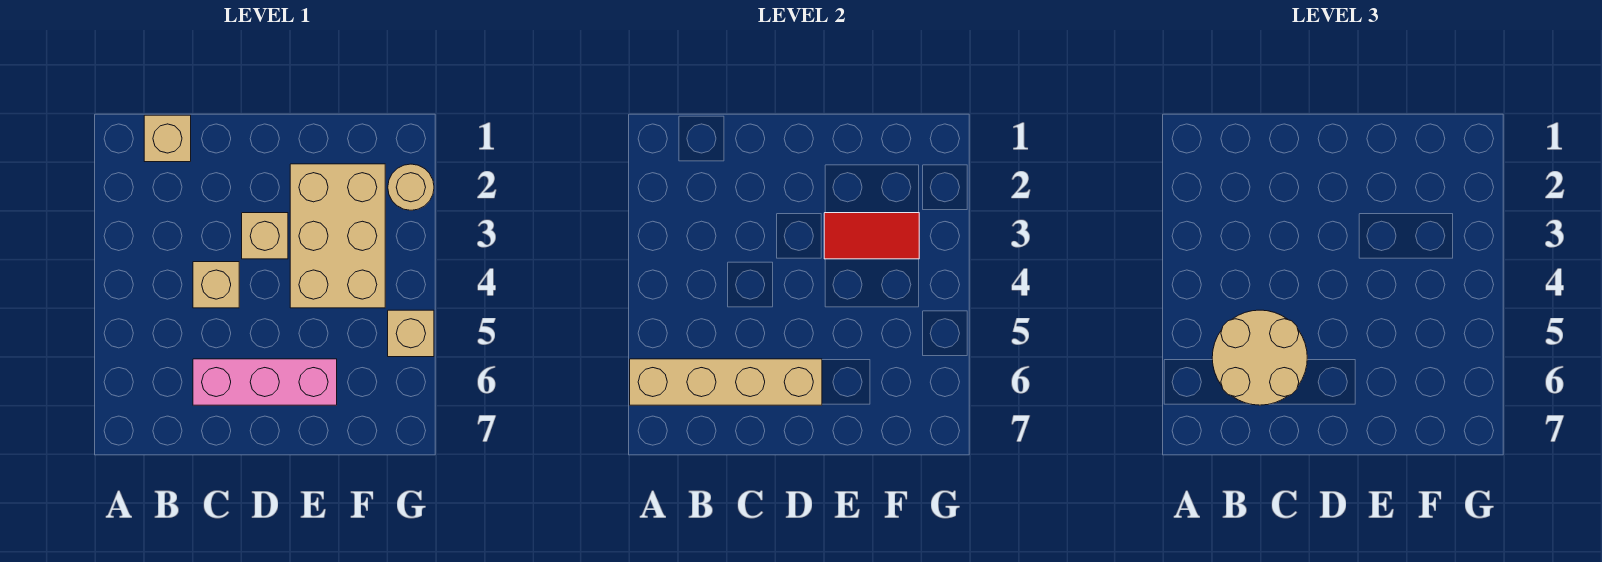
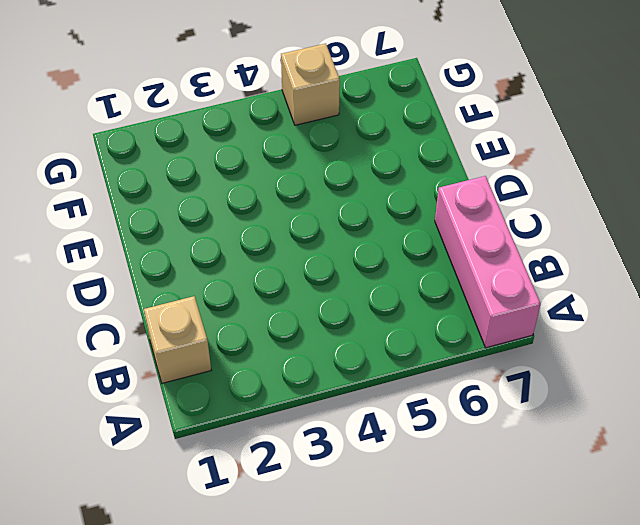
pink brick A7:C7 level 1 -> pink brick C6:E6 level 1
none -> tan brick C4 level 1
none -> tan brick D3 level 1

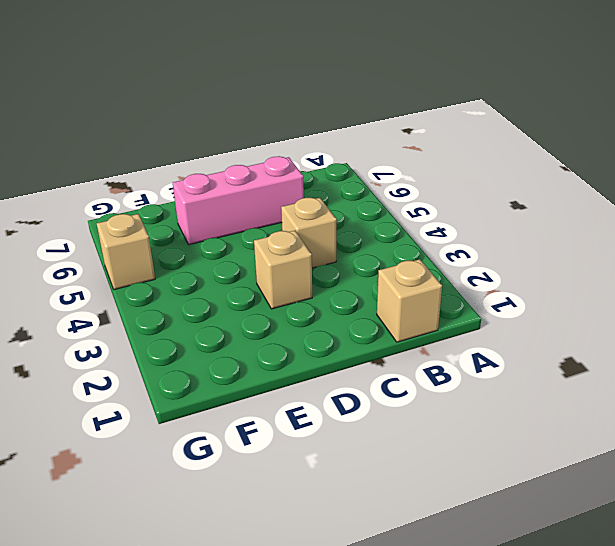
none -> tan brick E2:F4 level 1
none -> tan round brick G2 level 1

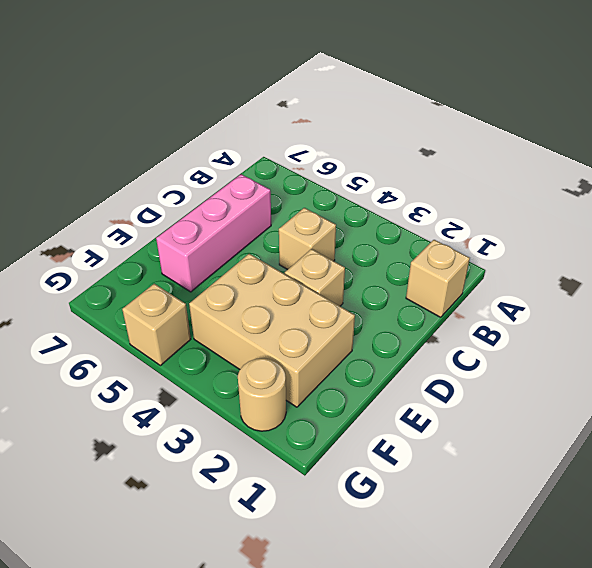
none -> tan brick A6:D6 level 2
none -> red tile E3:F3 level 2

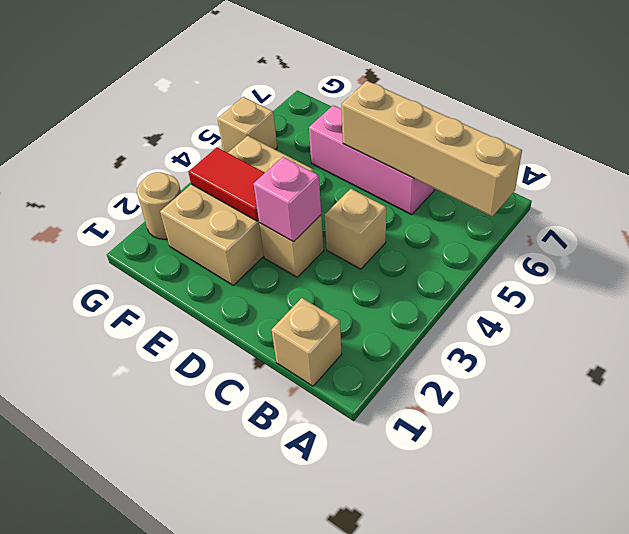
pink brick D3 level 2 -> none
none -> tan round brick B5:C6 level 3

